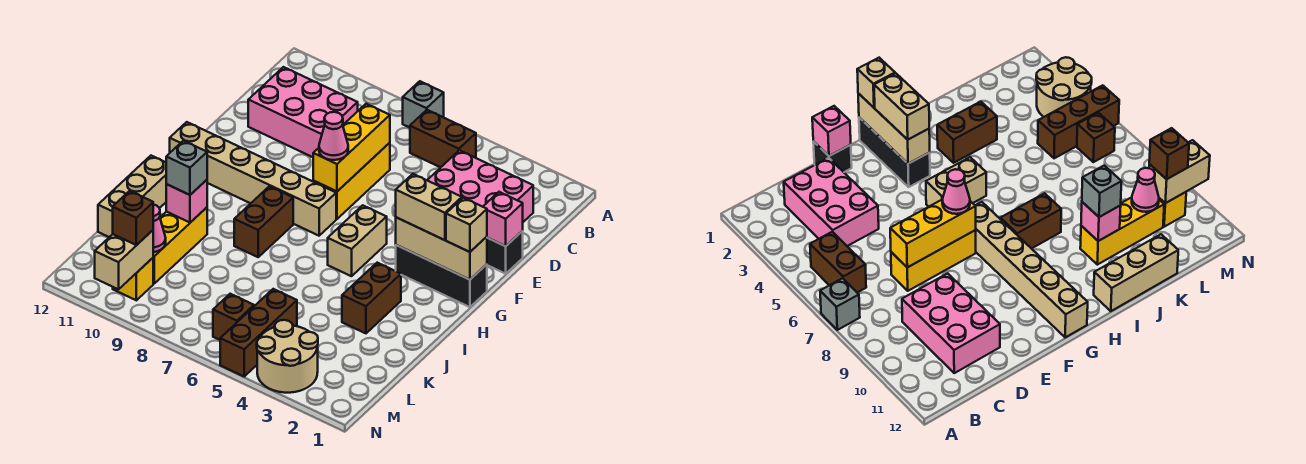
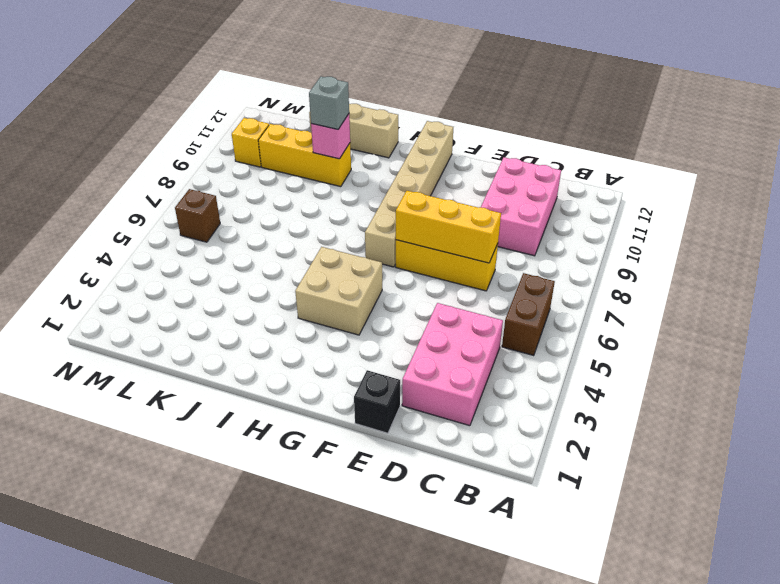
tan brick G4:H5 level 1 -> tan brick G5:H5 level 1
none -> grey brick A7 level 1
none -> black brick G1:G3 level 1
none -> brown brick H8:I8 level 1

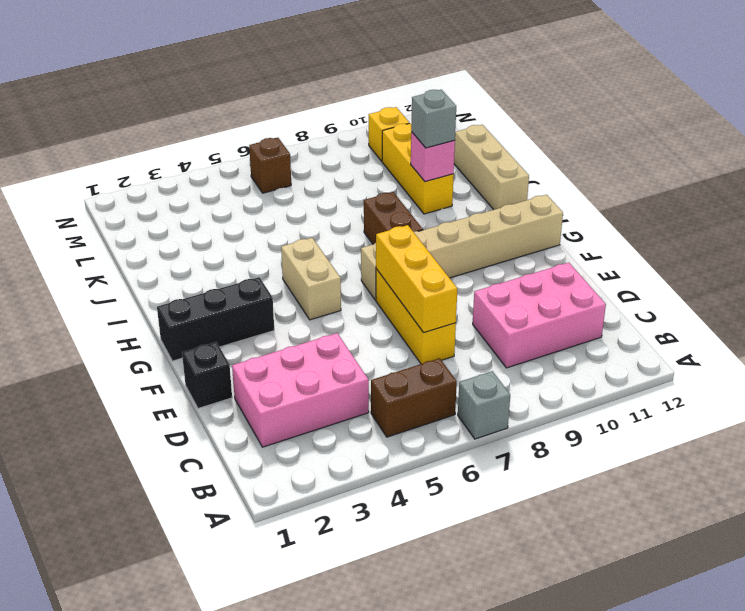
none -> brown brick I3:J3 level 1
none -> brown brick L5:N5 level 1
none -> tan round brick M3:N4 level 1

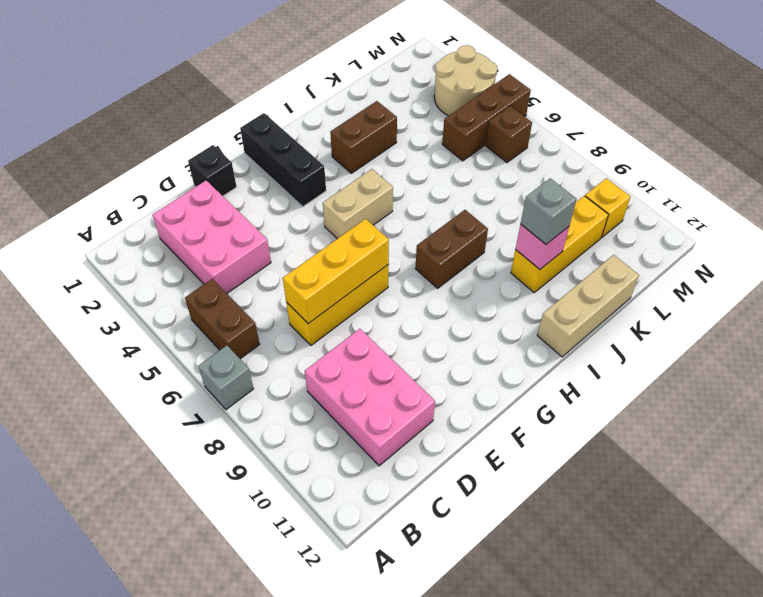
none -> tan brick G7:G12 level 1
none -> pink brick E1 level 2
none -> tan brick G1:G3 level 2

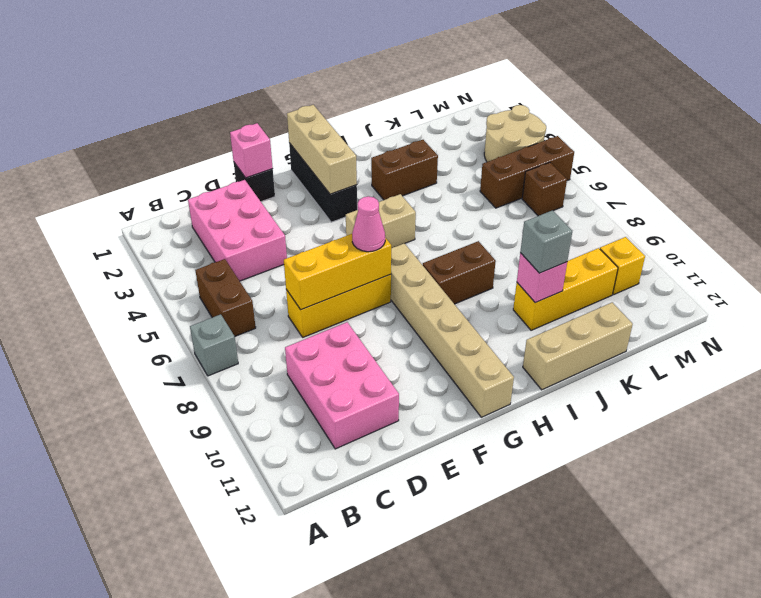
none -> pink cone L10 level 2
none -> tan brick M10:N10 level 2
none -> tan brick G1 level 3

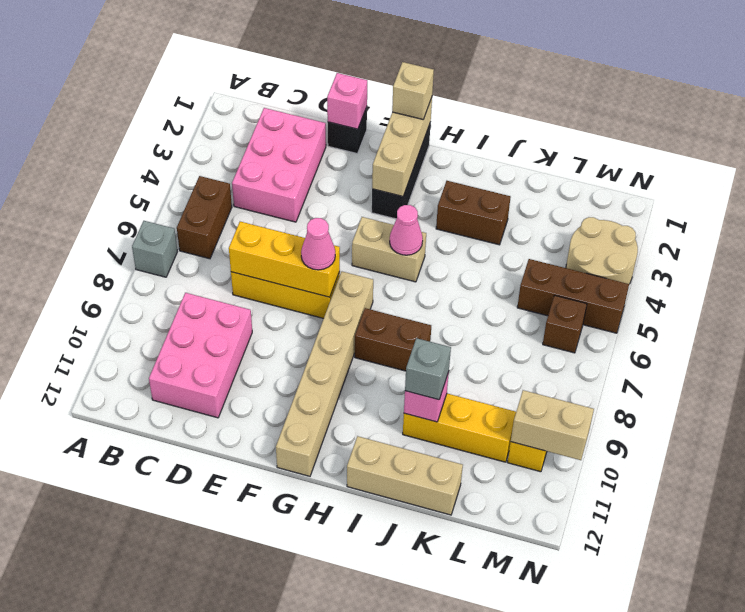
pink cone H5 level 2 -> pink cone L10 level 2
none -> tan brick G2:G3 level 3
none -> brown brick M10 level 3

